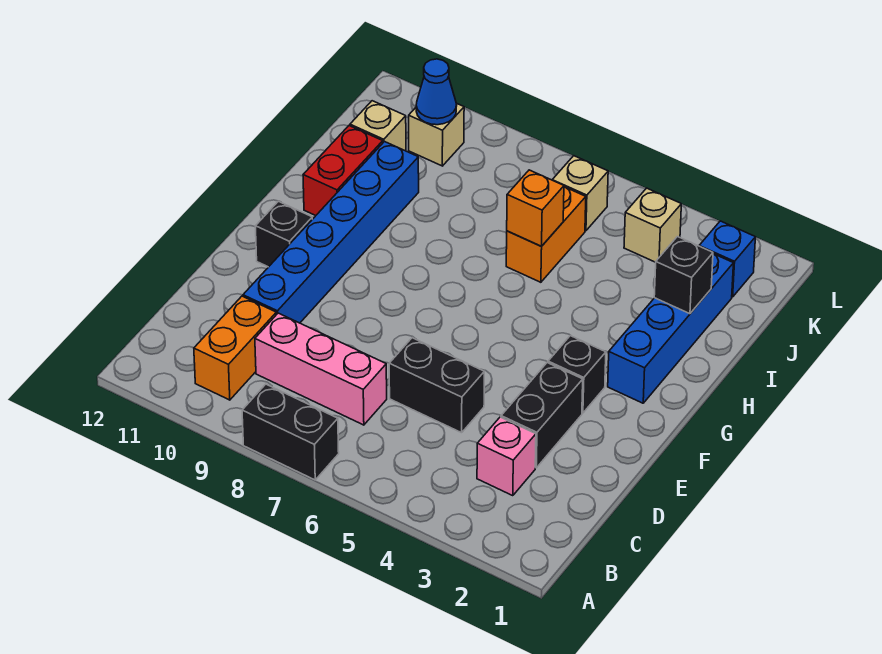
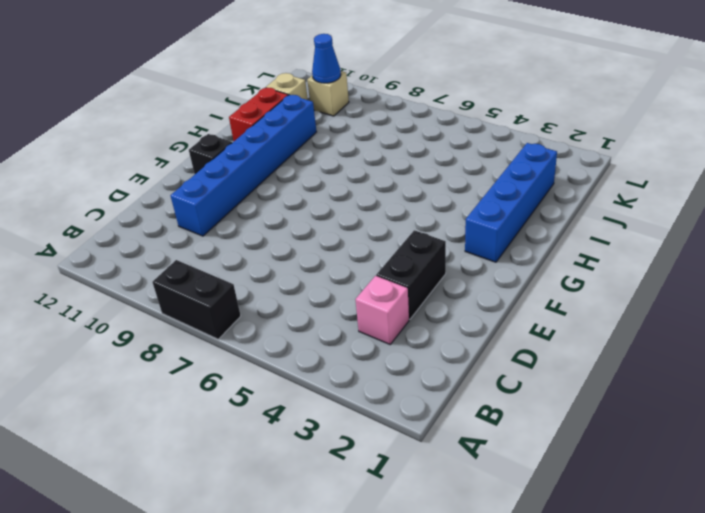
none -> orange brick B10:C10 level 1
none -> pink brick C7:C9 level 1
none -> black brick D5:D6 level 1

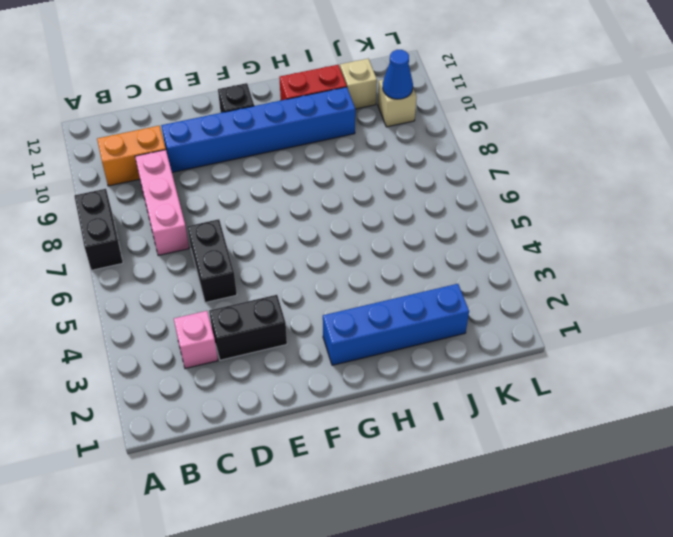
none -> black brick F3 level 1
none -> orange brick I6:J6 level 1
none -> blue brick K2 level 1

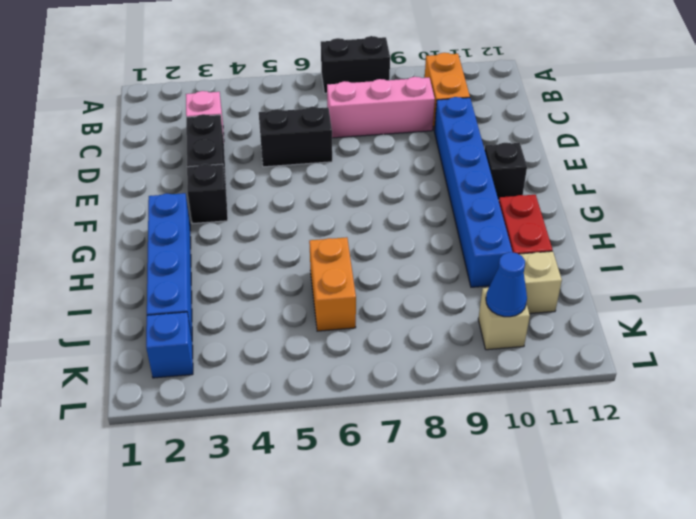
none -> tan brick K4 level 1
none -> tan brick K6 level 1
none -> black brick I2 level 2

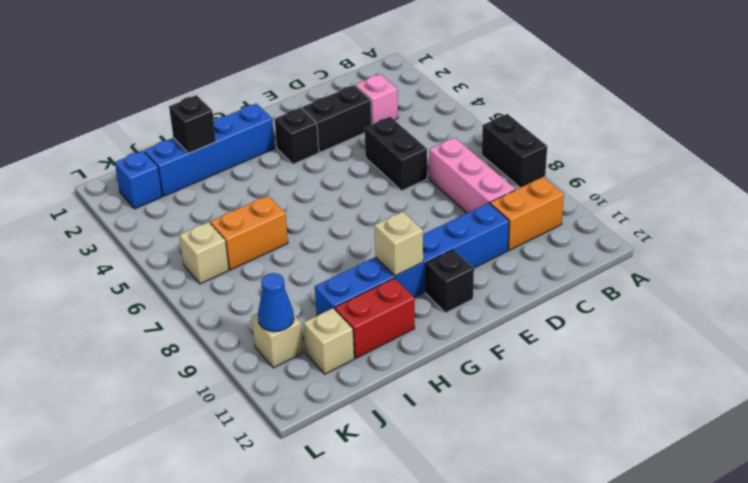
tan brick G10 level 2 -> tan brick K4 level 1
none -> orange brick I6 level 2

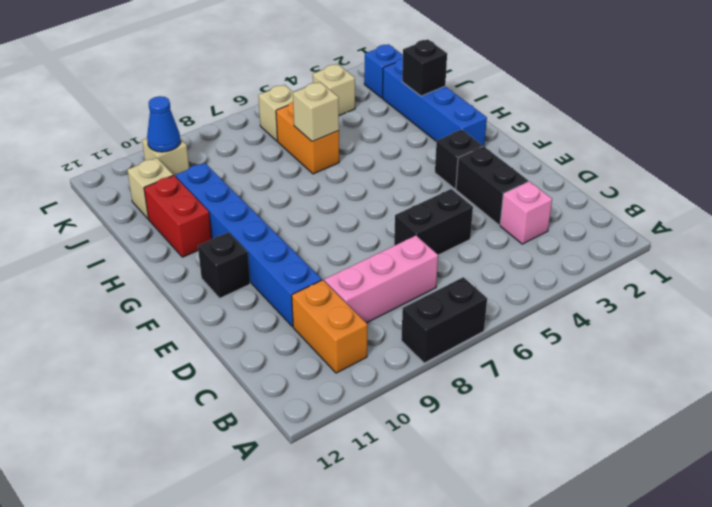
tan brick I6 level 2 -> orange brick I6 level 2

